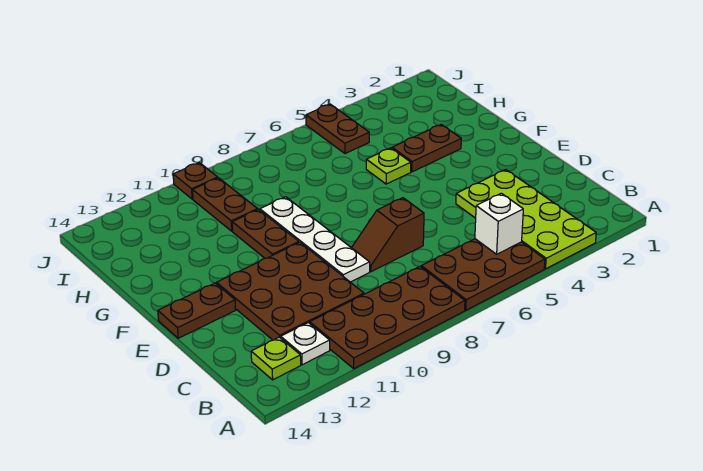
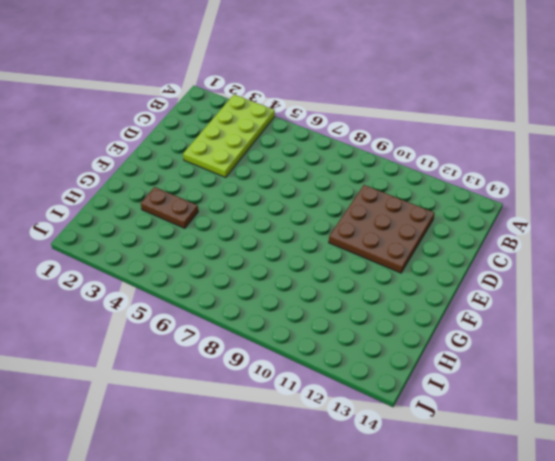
none -> brown plate A5:B7 level 1
none -> brown plate A8:B11 level 1
none -> white plate B12 level 1

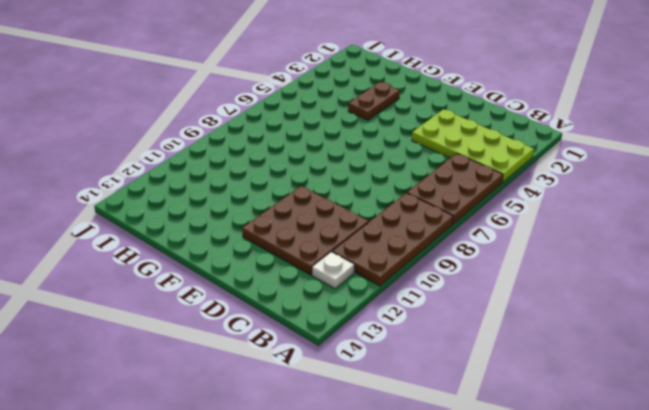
none -> lime plate B13 level 1
none -> brown slope D7:D8 level 1 top 7
none -> white plate D9:G9 level 1

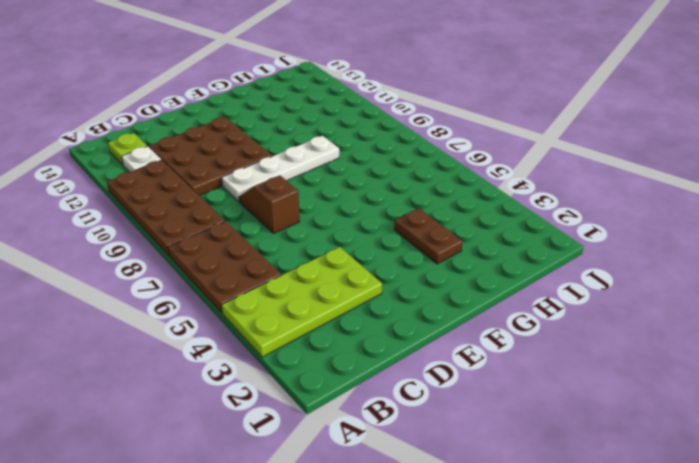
none -> brown plate E13:E14 level 1
none -> brown plate F10:G10 level 1
none -> lime plate G5 level 1

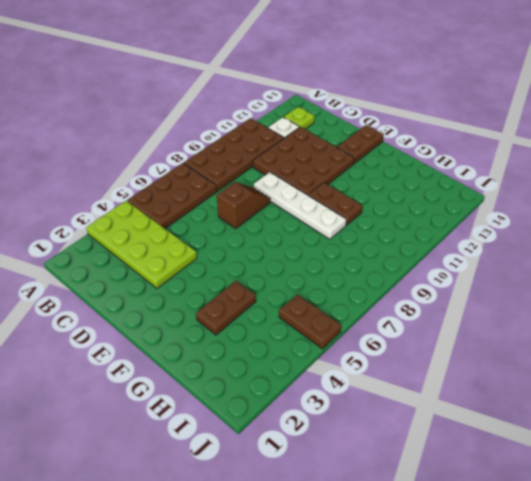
none -> lime plate G5 level 1
none -> brown plate H10:I10 level 1
none -> brown plate J10 level 1

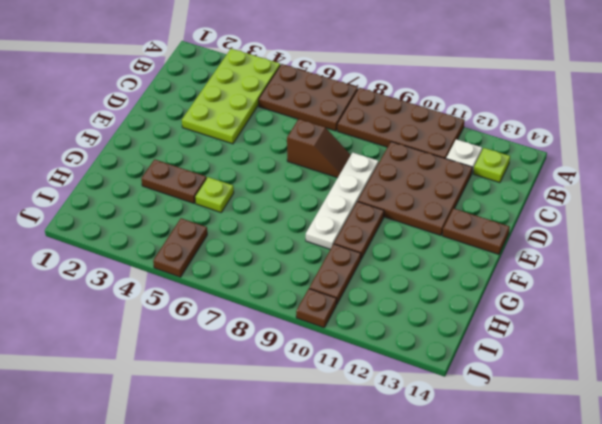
none -> white brick B5 level 2

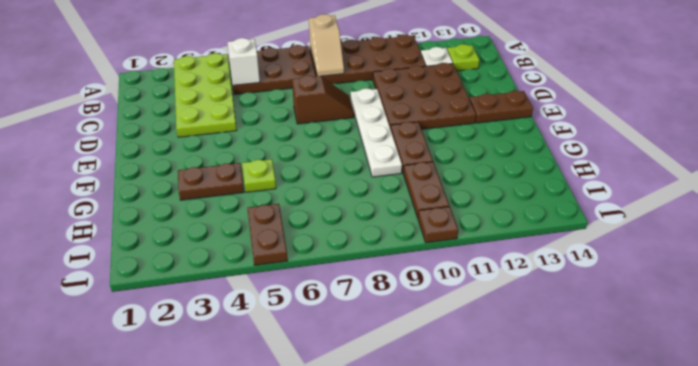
tan slope A8:B8 level 2 top A -> none

